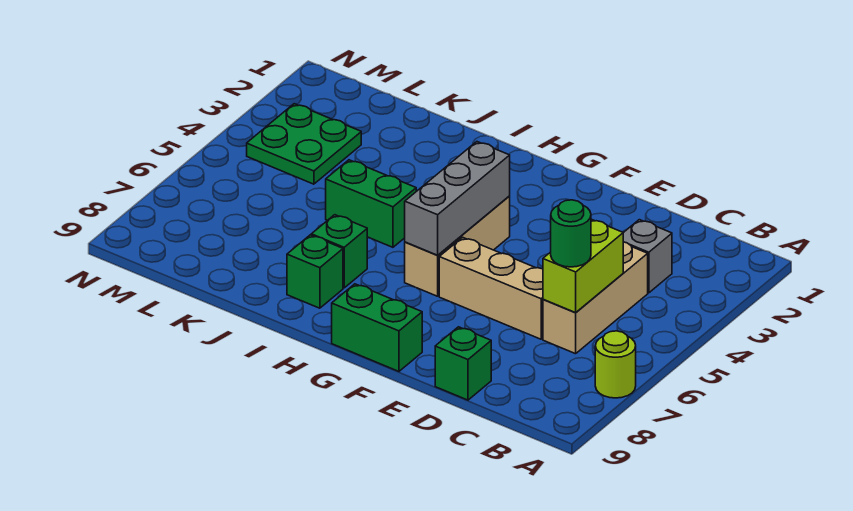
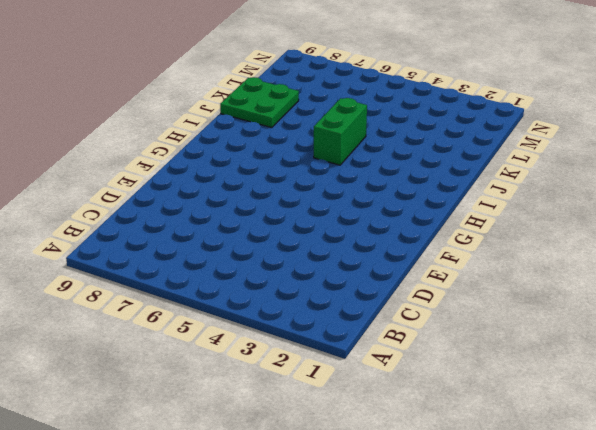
green plate J8:K9 level 1 -> green plate L3:M4 level 1
none -> lime round brick A7 level 1
none -> grey brick C3 level 1
none -> tan brick C4:C6 level 1

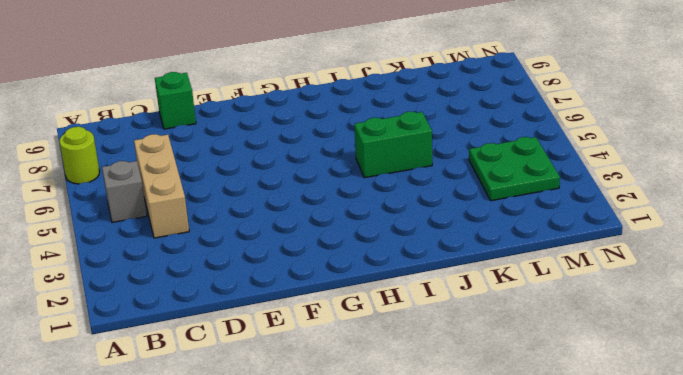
grey brick B5 level 1 -> grey brick C3 level 1
none -> tan brick D6:F6 level 1
none -> green brick F9:G9 level 1
none -> tan brick G4:G6 level 1

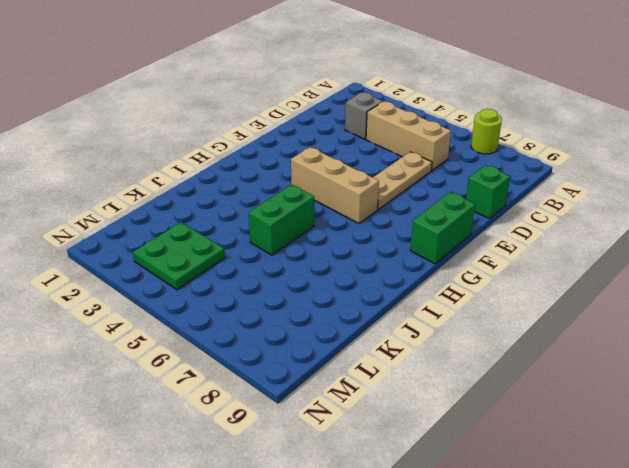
tan plate D6:F6 level 1 -> tan brick D6:F6 level 1
none -> green brick I7 level 1
none -> green brick I8 level 1
none -> lime brick C5:C6 level 2

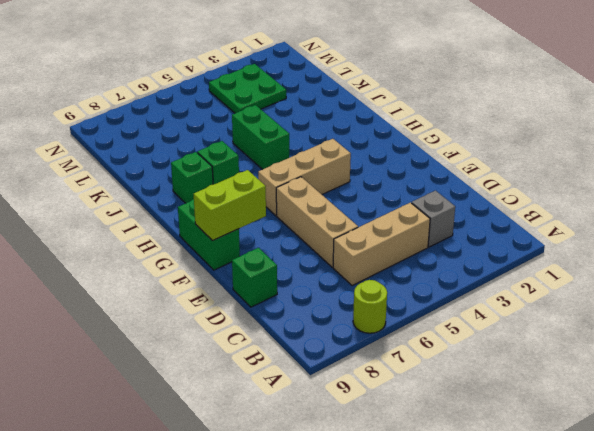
lime brick F8:F9 level 2 -> lime brick C5:C6 level 2
none -> grey brick G4:G6 level 2
none -> green round brick C6 level 3

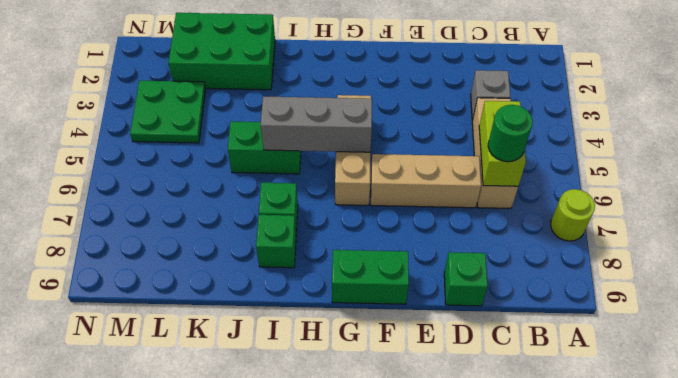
grey brick G5:I5 level 2 -> grey brick G4:G6 level 2
green brick J1:L2 level 1 -> none

